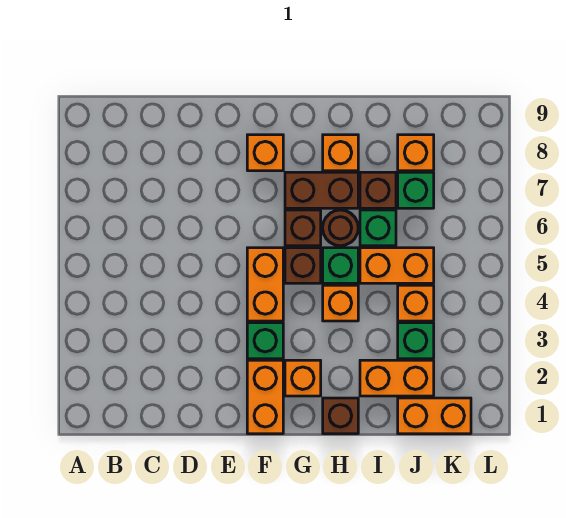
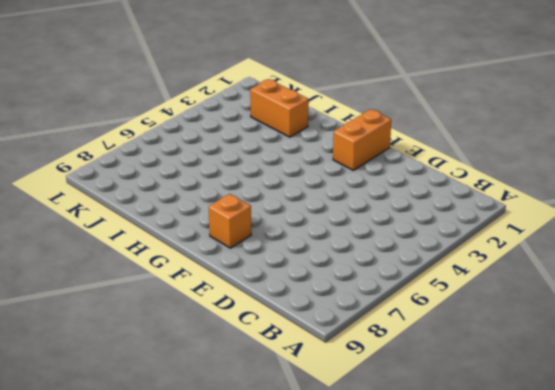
none -> green brick F3 level 1
none -> orange brick F4:F5 level 1
none -> orange brick G2 level 1

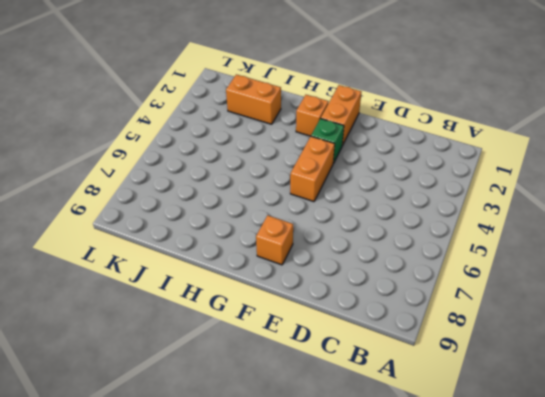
none -> brown brick G5 level 1
none -> brown brick G6 level 1
none -> brown brick G7:H7 level 1

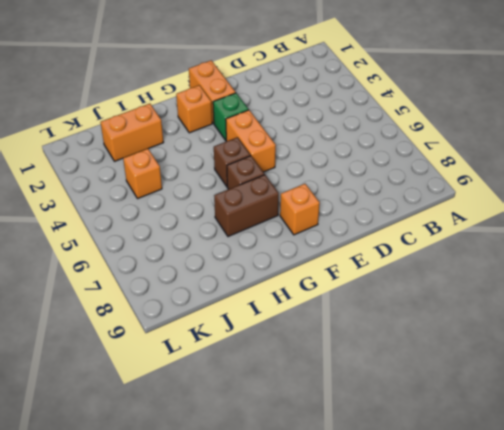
none -> brown brick H1 level 1
none -> orange brick H4 level 1
none -> green brick H5 level 1

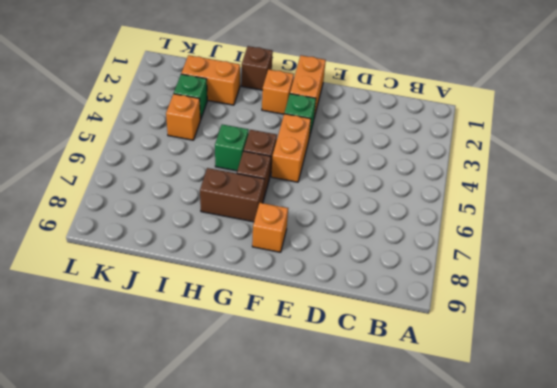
none -> orange brick H4 level 1
none -> brown round brick H6 level 1
none -> orange brick H8 level 1

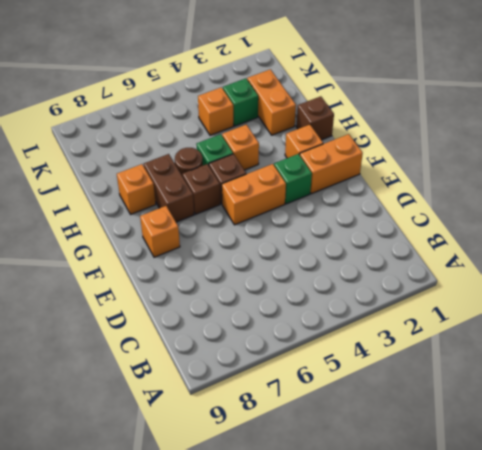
none -> orange brick I5:J5 level 1
none -> green brick I6 level 1
none -> brown brick I7 level 1

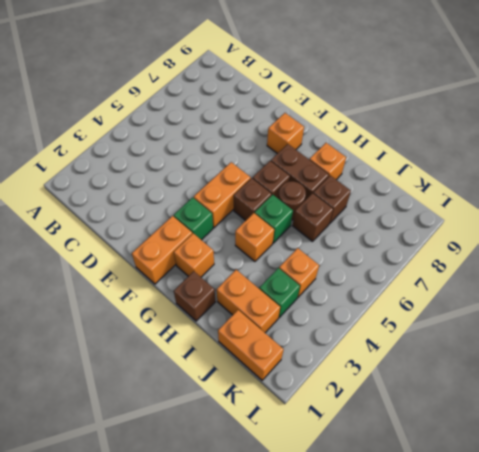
brown brick I6 level 1 -> green brick I6 level 1
none -> orange brick I5:J5 level 1
none -> green brick J7 level 1
none -> orange brick J8 level 1

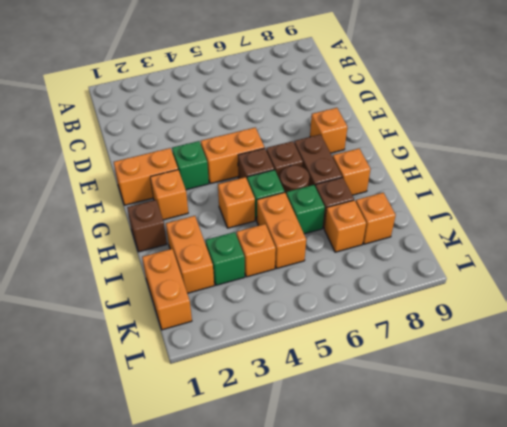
orange brick J7 level 1 -> green brick J7 level 1

